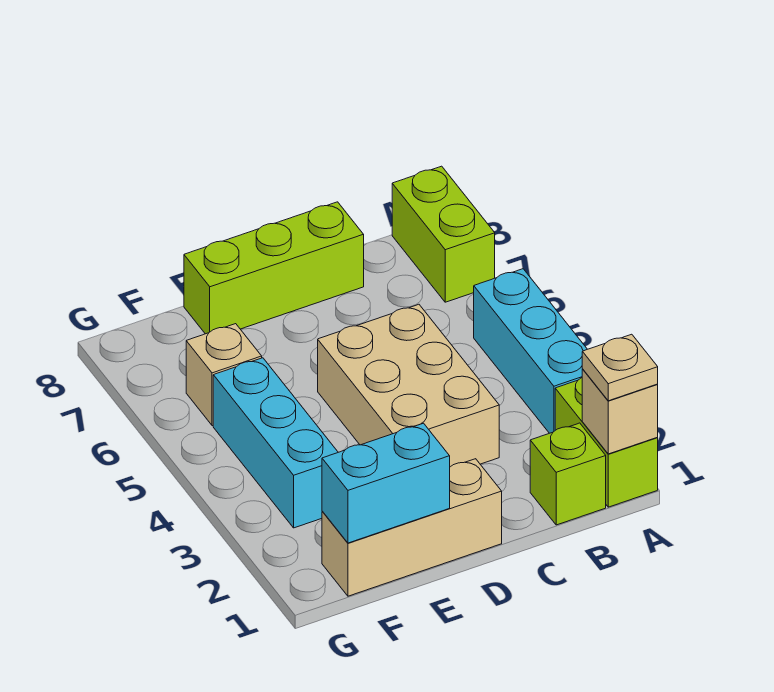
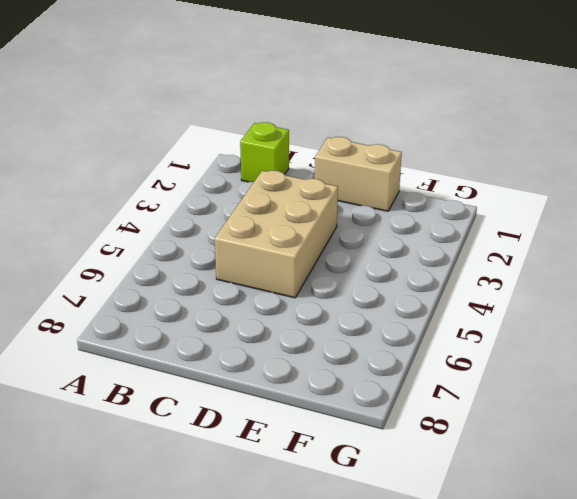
tan brick D1:E1 level 1 -> tan brick D1:F1 level 1
none -> lime brick A1:A2 level 1
none -> cyan brick A3:A5 level 1
none -> lime brick A7:A8 level 1

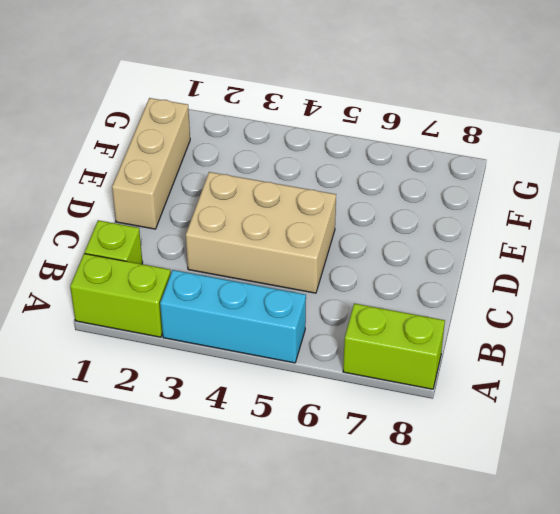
none -> lime brick C8:E8 level 1
none -> cyan brick F3:F5 level 1
none -> tan brick F6 level 1

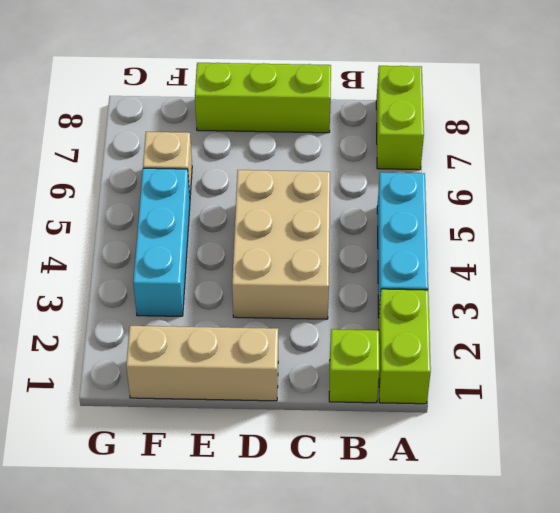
none -> tan brick A1 level 2
none -> cyan brick E1:F1 level 2
none -> tan plate A1 level 3

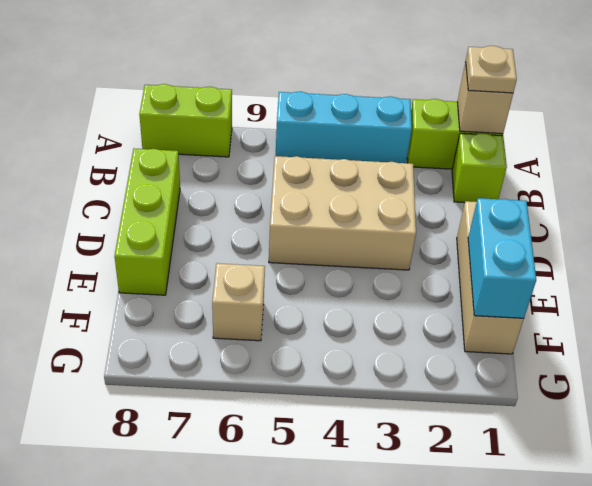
none -> cyan brick F3:F5 level 1

